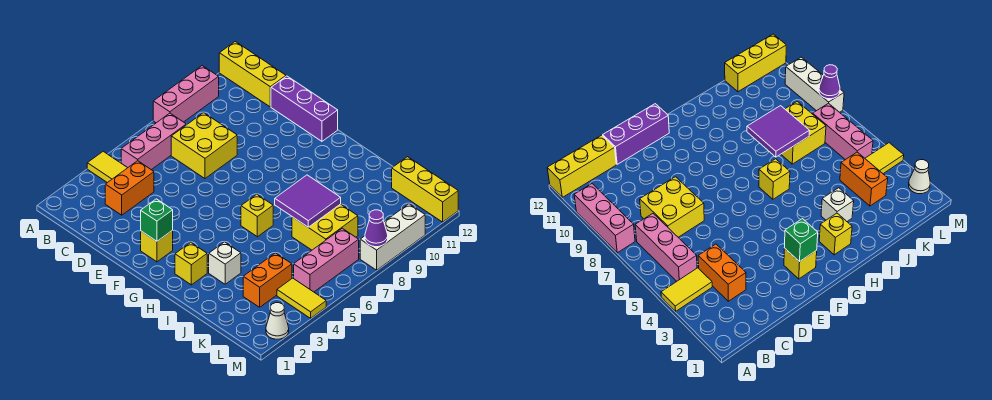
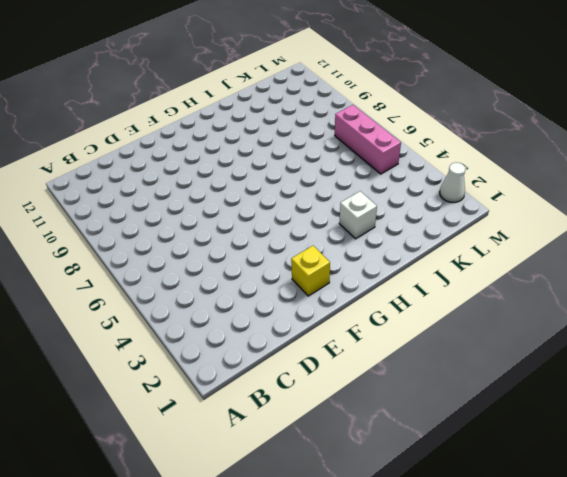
none -> yellow tile A4:B4 level 1
none -> pink brick A8:A10 level 1
none -> yellow brick A12:C12 level 1

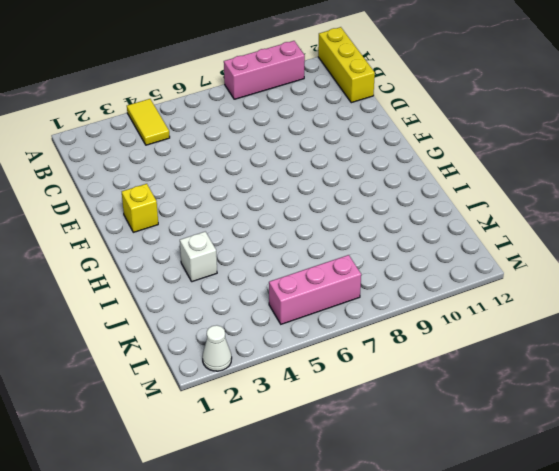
none -> pink brick B5:B7 level 1
none -> orange brick C3:C4 level 1
none -> yellow brick C7:D8 level 1

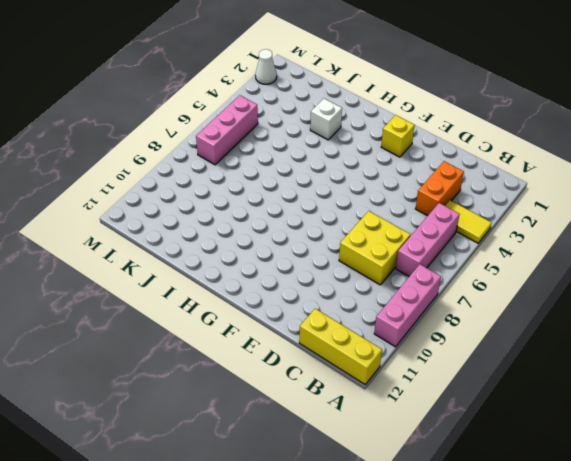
none -> purple brick D12:F12 level 1
none -> yellow brick H2 level 1
none -> yellow brick H6 level 1

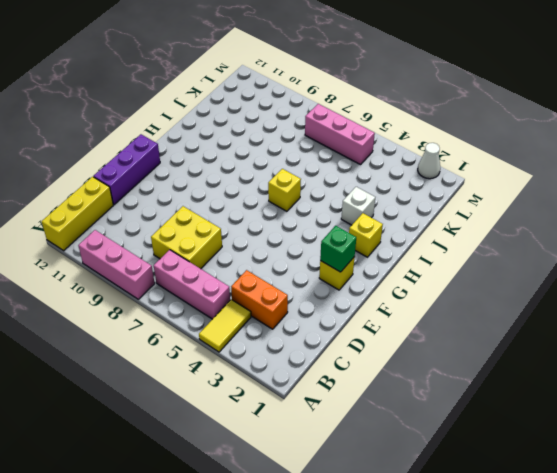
none -> yellow brick J7:K8 level 1
none -> orange brick K3:K4 level 1
none -> yellow brick K12:M12 level 1

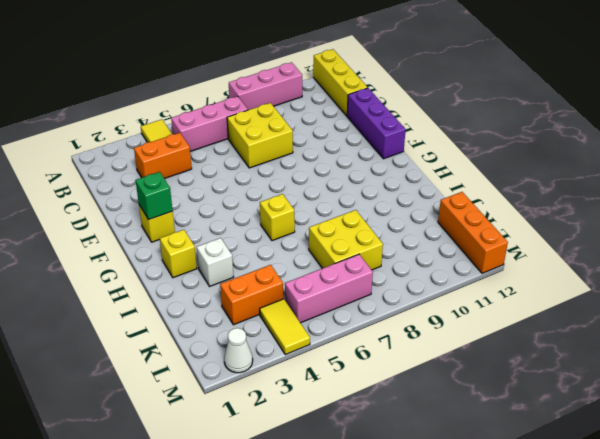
orange brick K12:M12 level 1 -> yellow brick K12:M12 level 1
none -> white brick M8:M10 level 1
none -> purple tile I7:J8 level 2
none -> purple cone M8 level 2

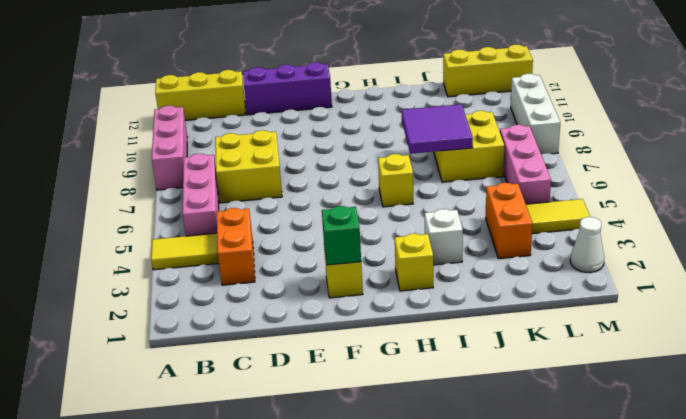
none -> purple cone M8 level 2

